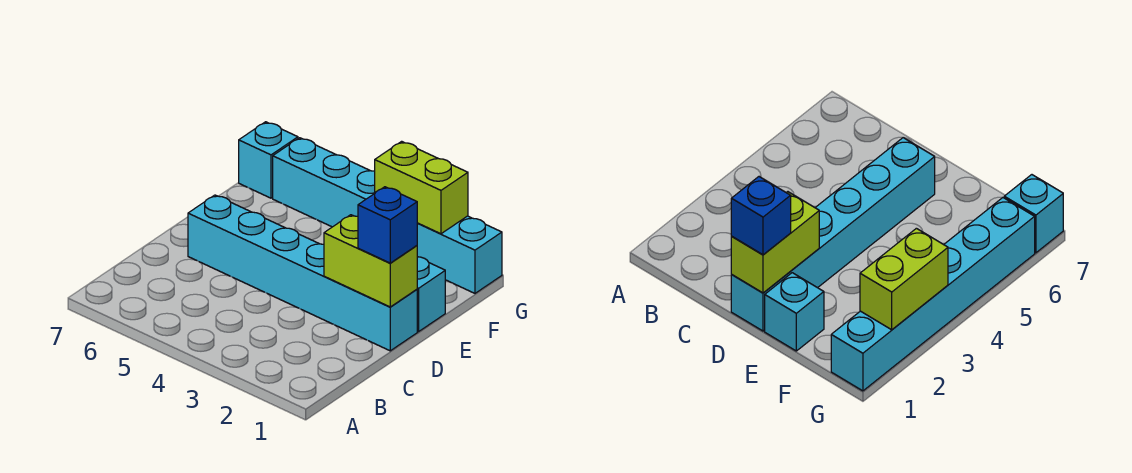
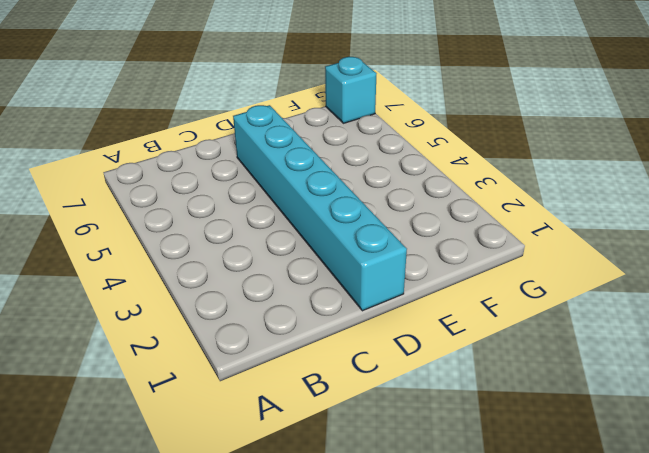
none -> cyan brick E1 level 1
none -> cyan brick G1:G6 level 1

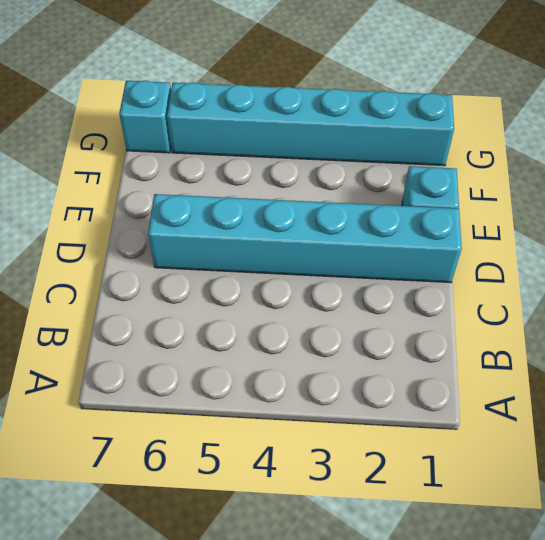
none -> lime brick D1:D2 level 2
none -> lime brick G2:G3 level 2

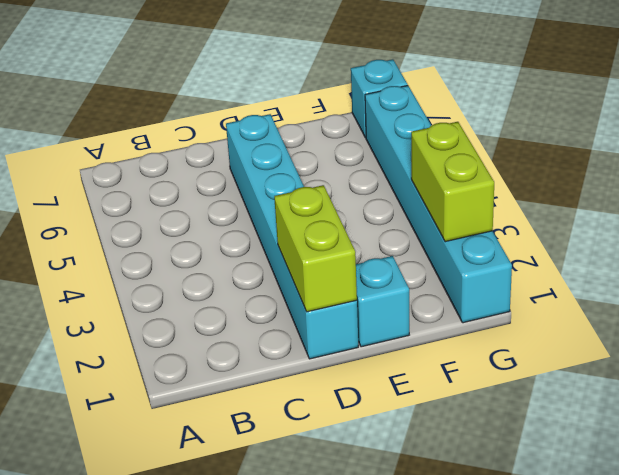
none -> blue brick D1 level 3

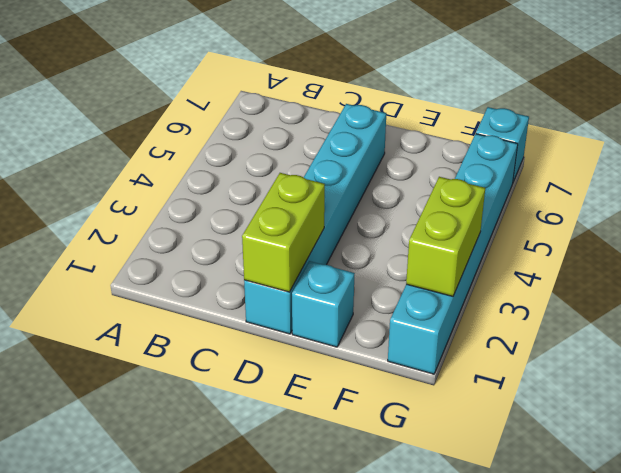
none -> blue brick D1 level 3

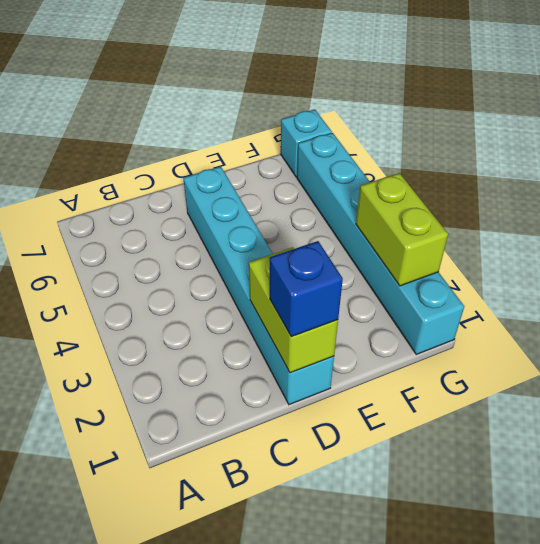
none -> cyan brick E1 level 1

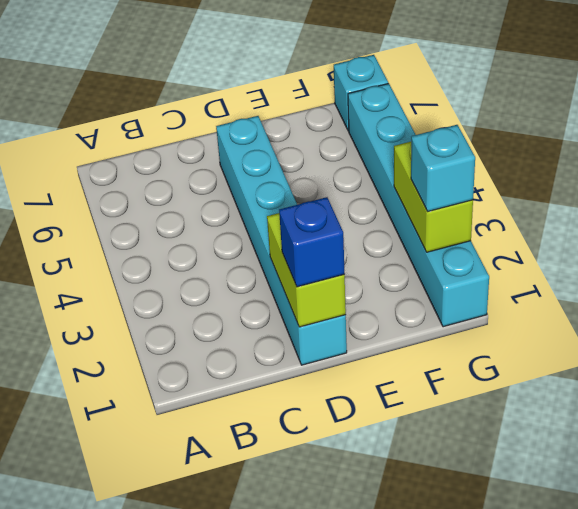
cyan brick G2 level 3 -> cyan brick E1 level 1

